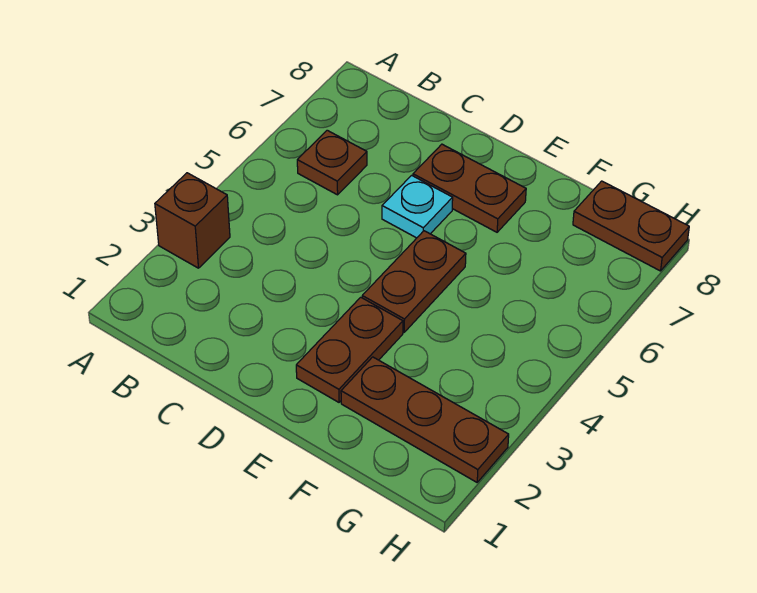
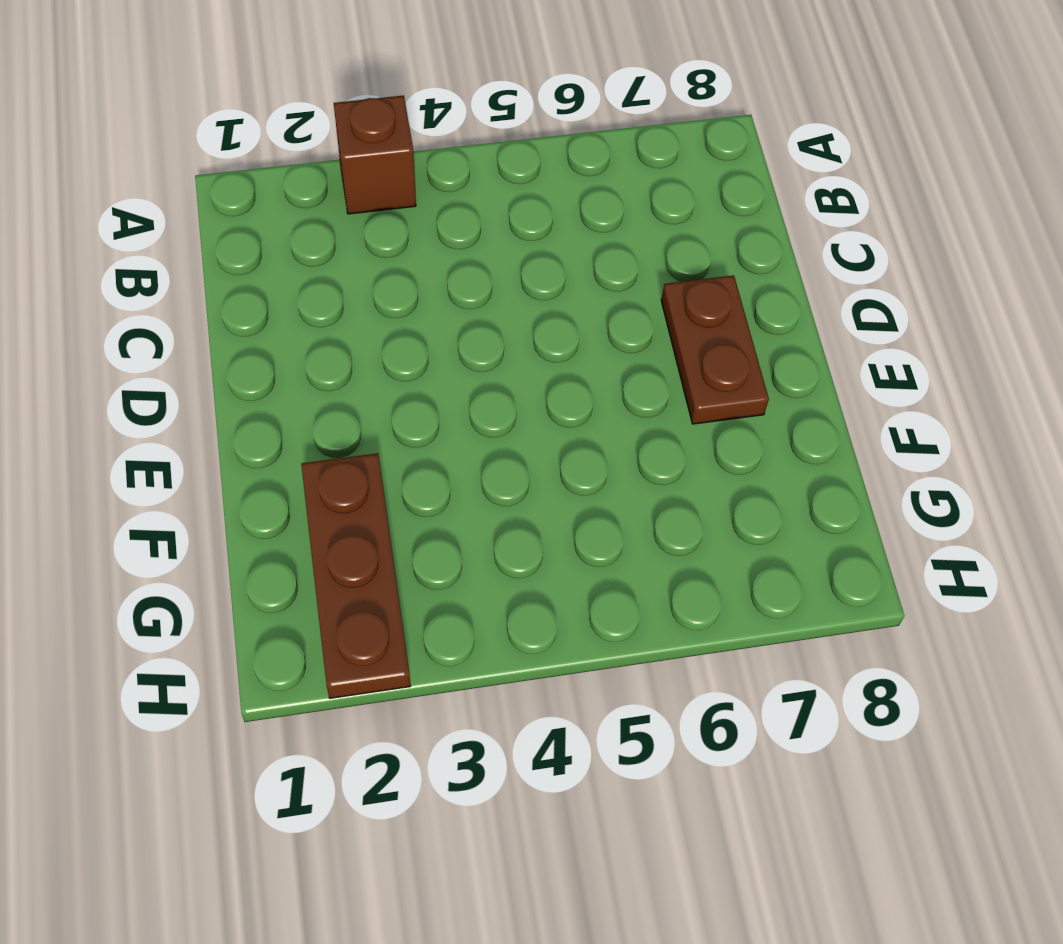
none -> brown plate B6 level 1
none -> cyan plate D6 level 1

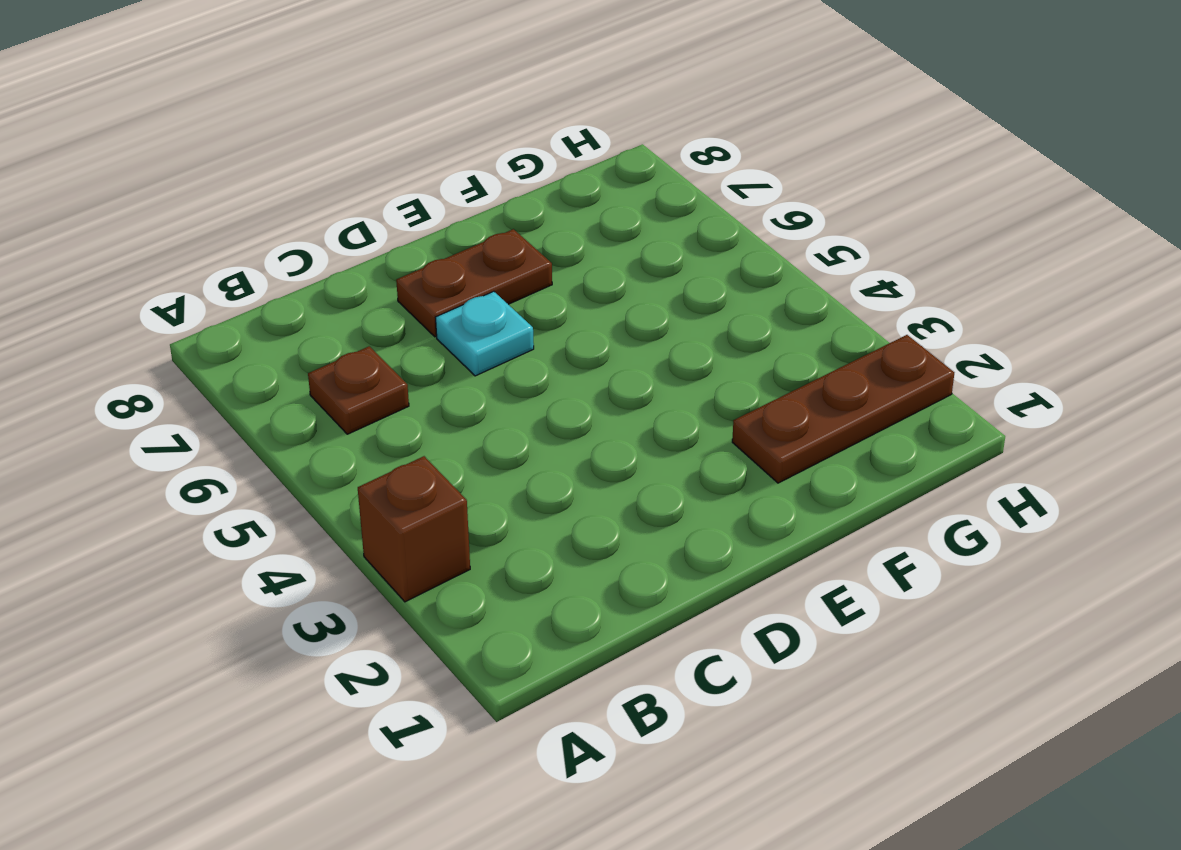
none -> brown plate E2:E3 level 1
none -> brown plate E4:E5 level 1

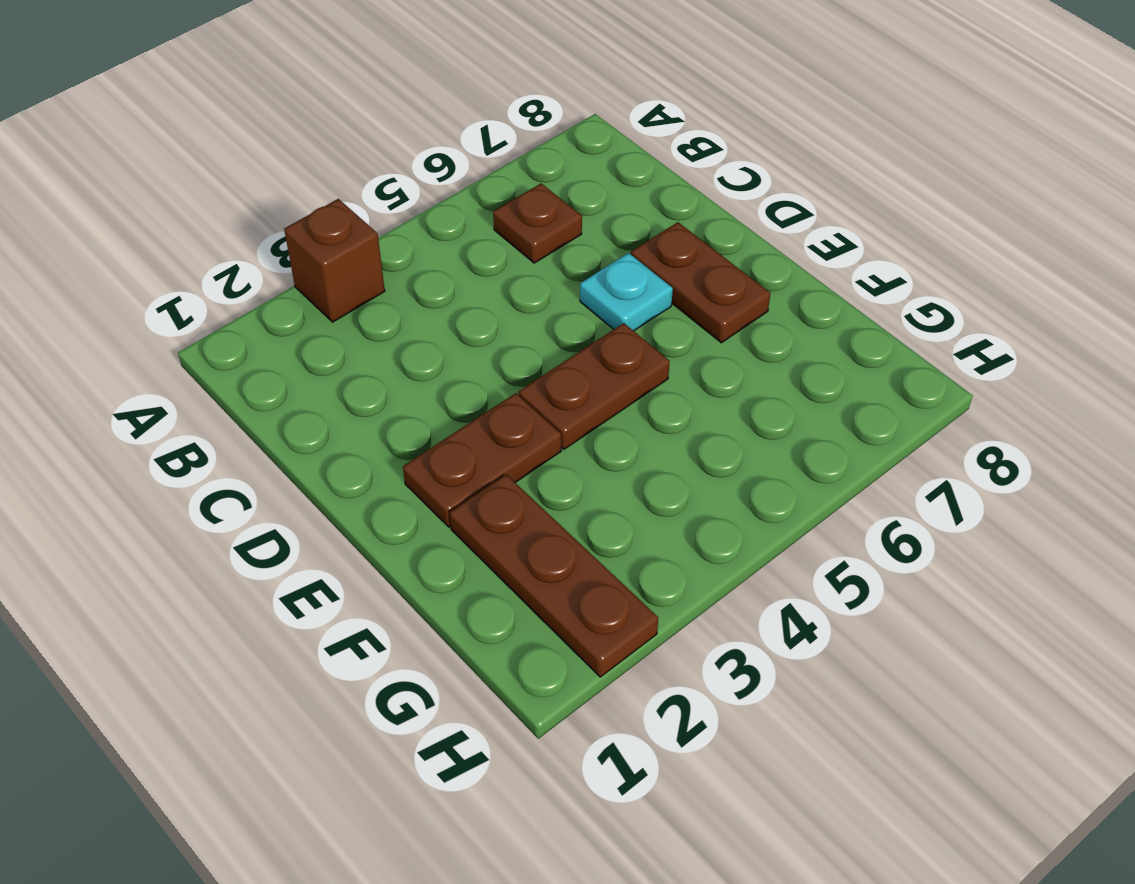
none -> brown plate G8:H8 level 1

